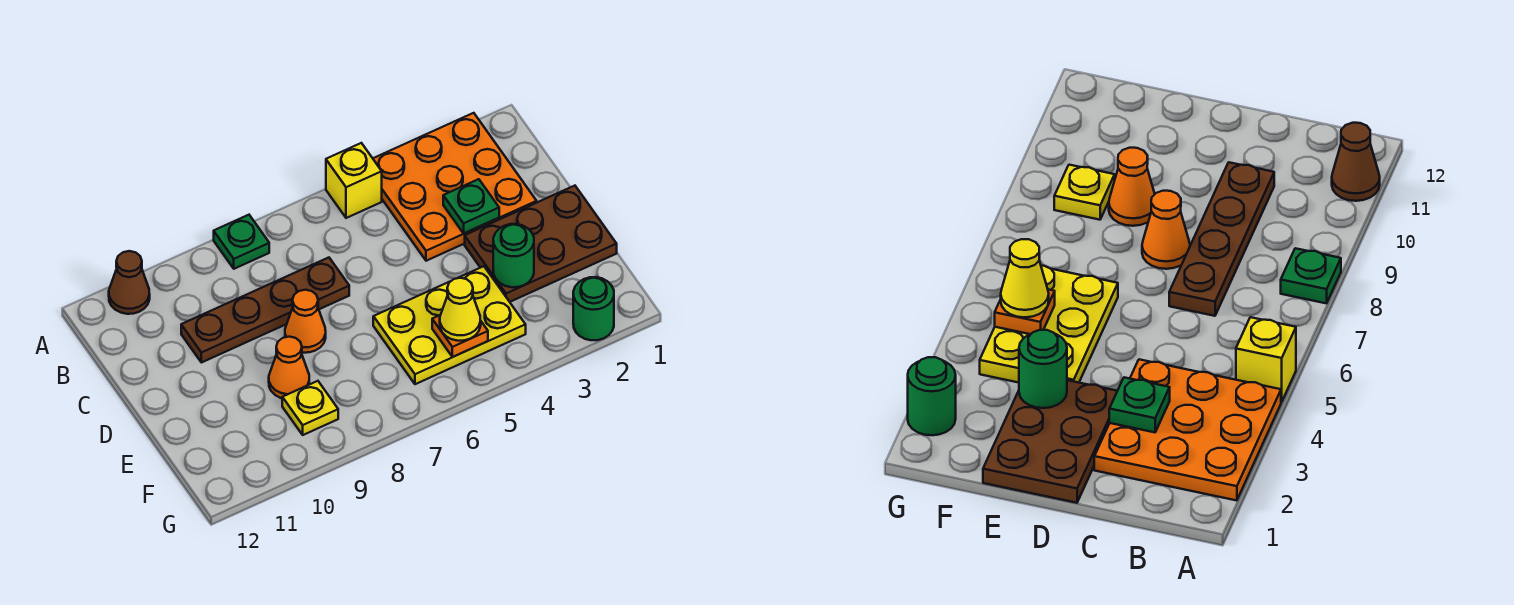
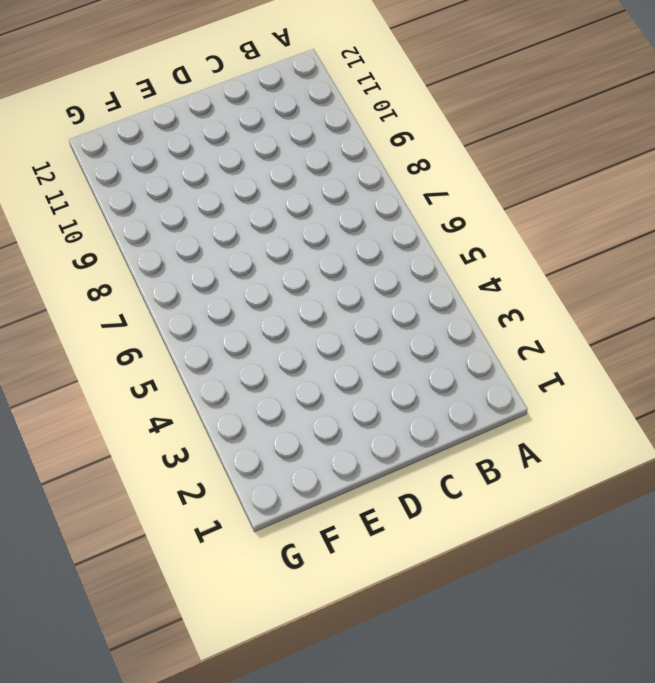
none -> orange plate A2:C4 level 1
none -> yellow brick A5 level 1
none -> green plate A8 level 1

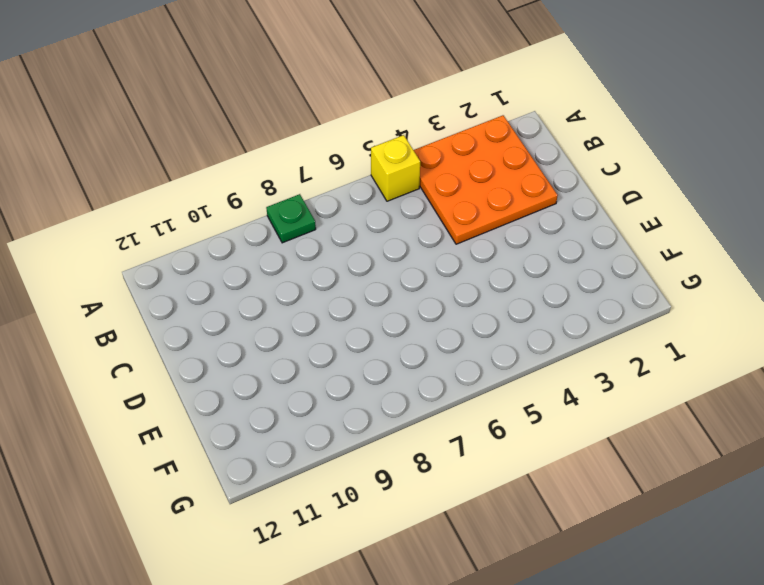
none -> brown cone A11 level 1
none -> brown plate C7:C10 level 1
none -> brown plate D1:E3 level 1

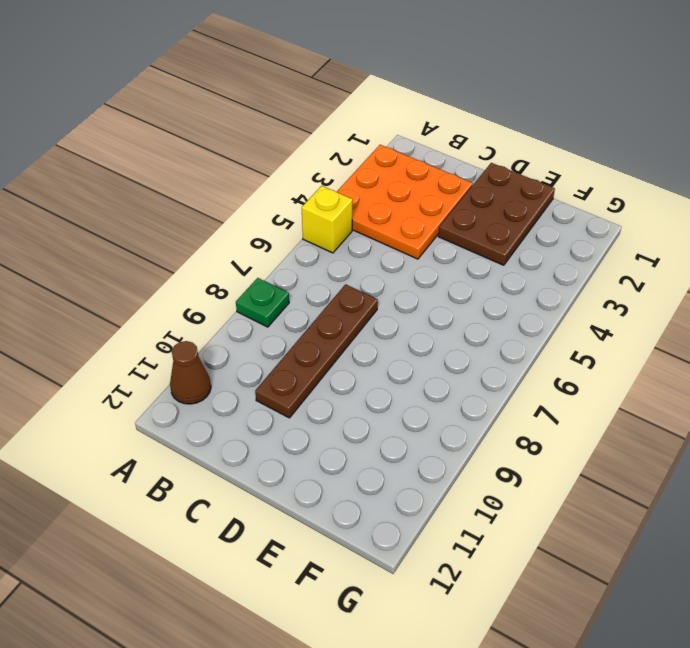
none -> orange cone D8 level 1
none -> yellow plate E4:F6 level 1
none -> orange cone E9 level 1

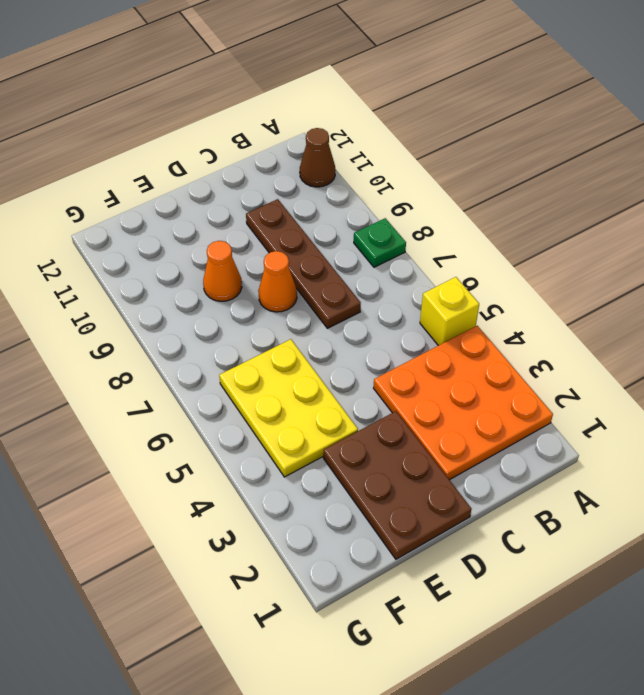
none -> yellow plate F9 level 1
none -> green round brick G2 level 1
none -> green plate C3 level 2

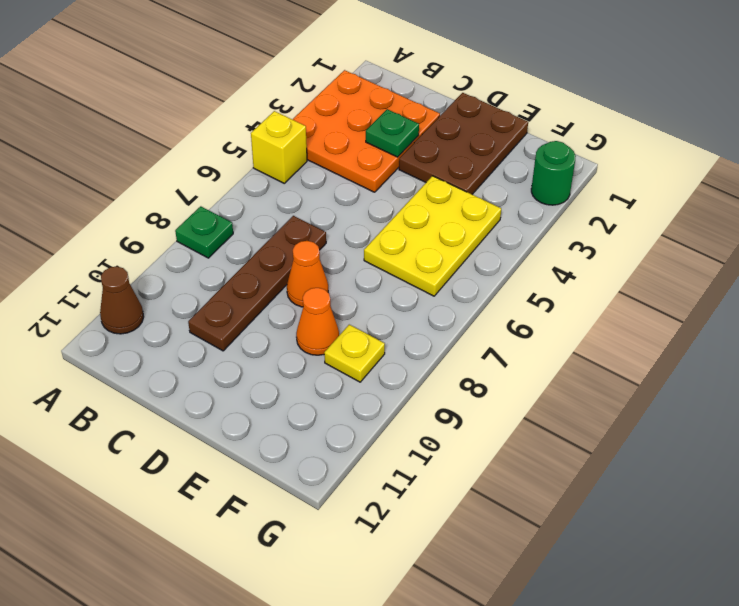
none -> green round brick E3 level 2
none -> orange plate F5 level 2
none -> yellow cone F5 level 3

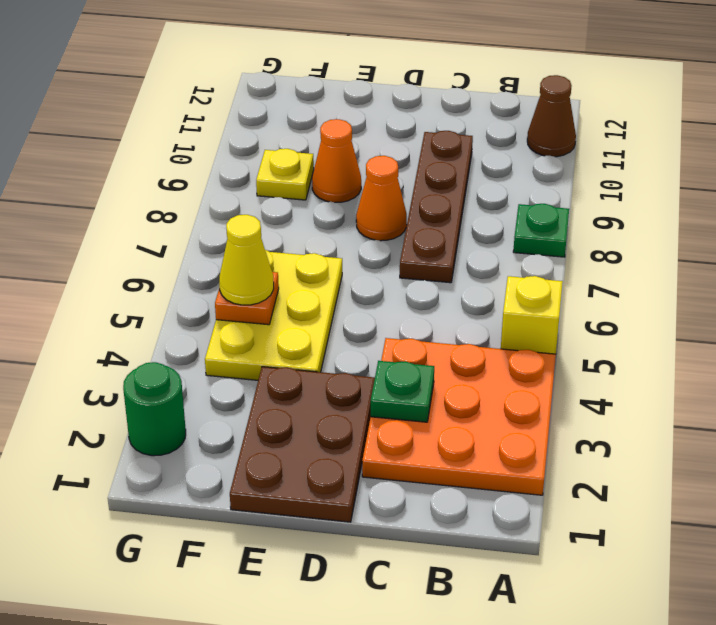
none -> green round brick E3 level 2

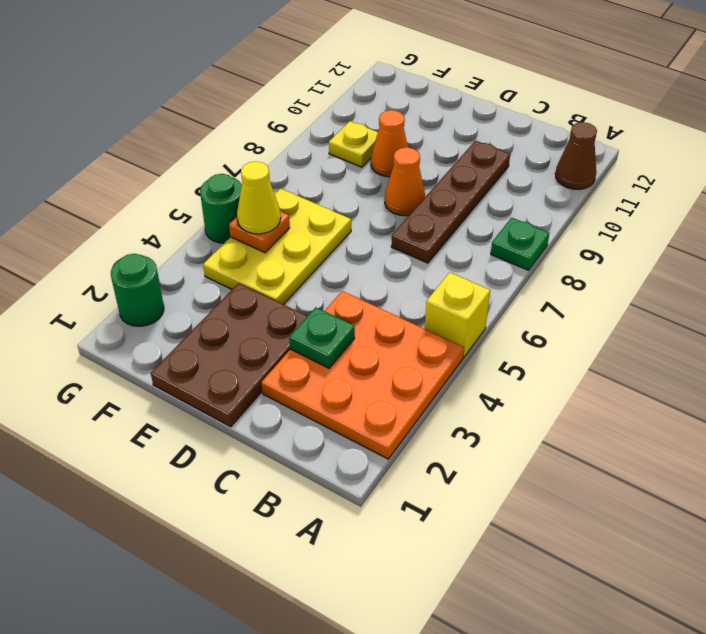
green round brick G5 level 1 -> green round brick E3 level 2

